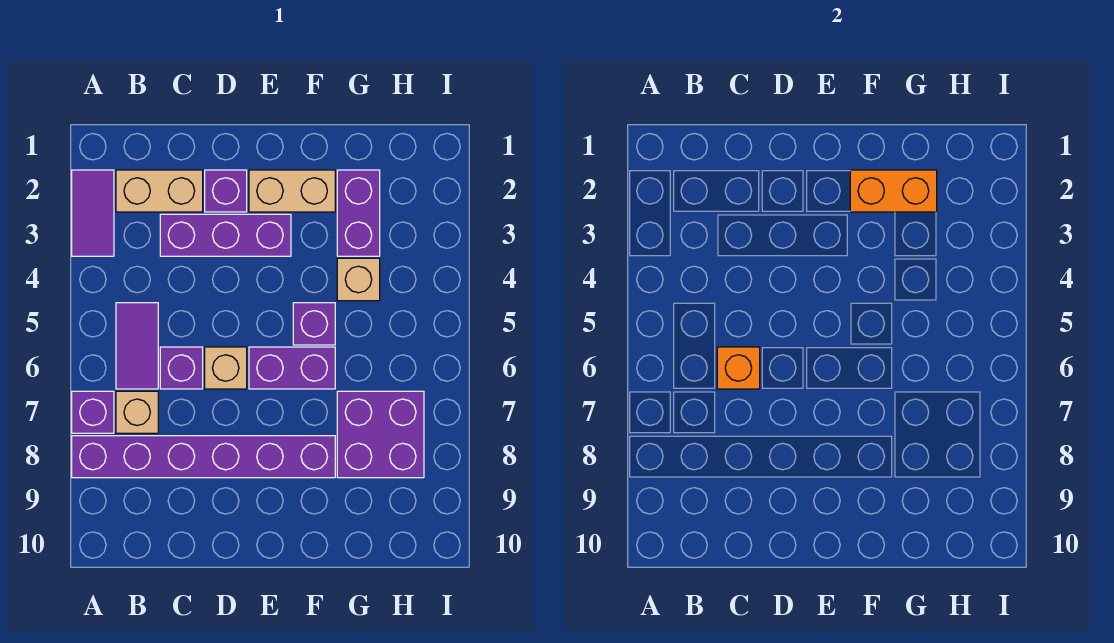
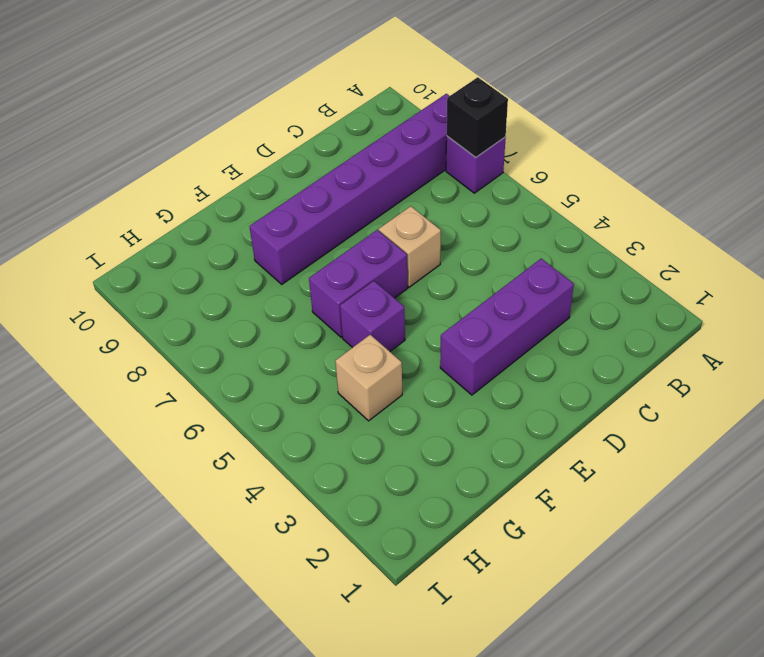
black brick A7 level 2 -> none
none -> purple tile A2:A3 level 1
none -> tan brick B2:C2 level 1
none -> purple tile B5:B6 level 1

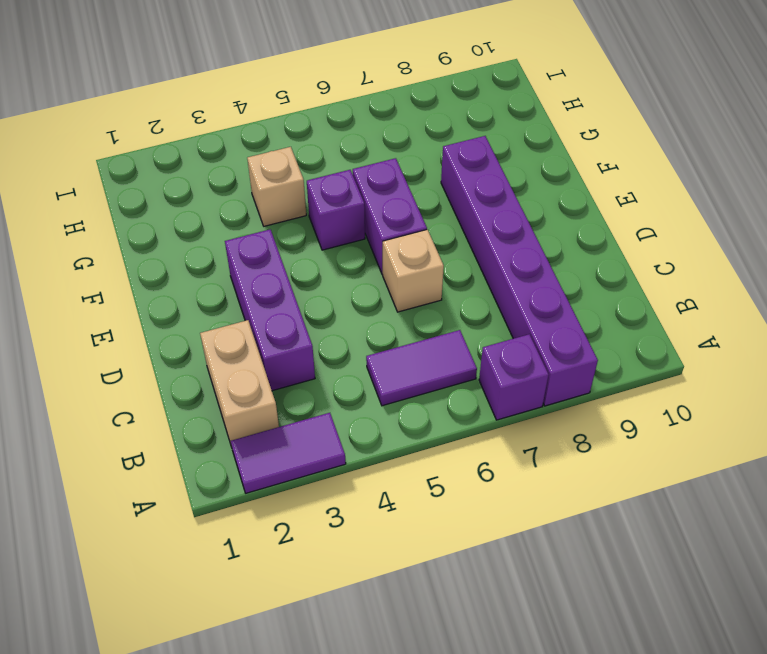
none -> tan brick B7 level 1
none -> purple brick C6 level 1
none -> purple brick D2 level 1

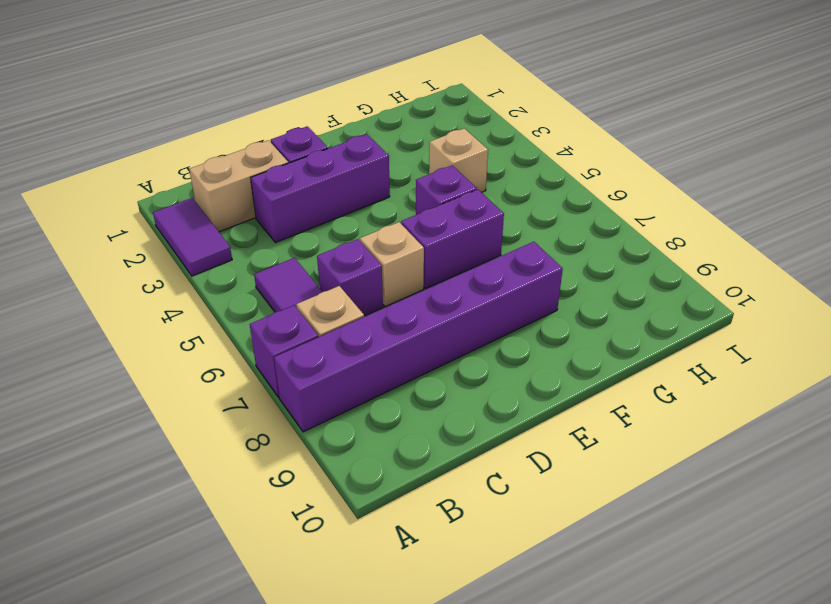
none -> tan brick E2:F2 level 1
none -> purple brick G2:G3 level 1
none -> purple brick G7:H8 level 1

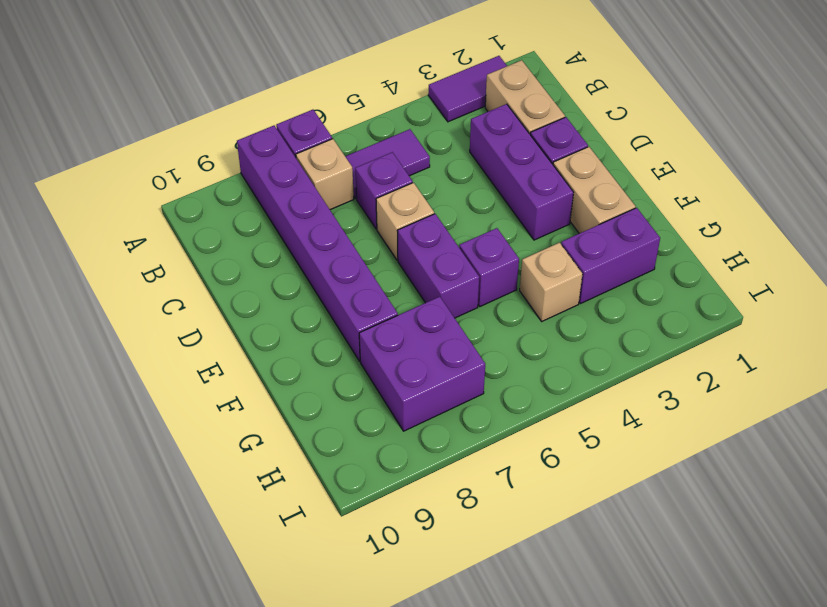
none -> orange brick C6 level 2
none -> orange brick F2:G2 level 2

